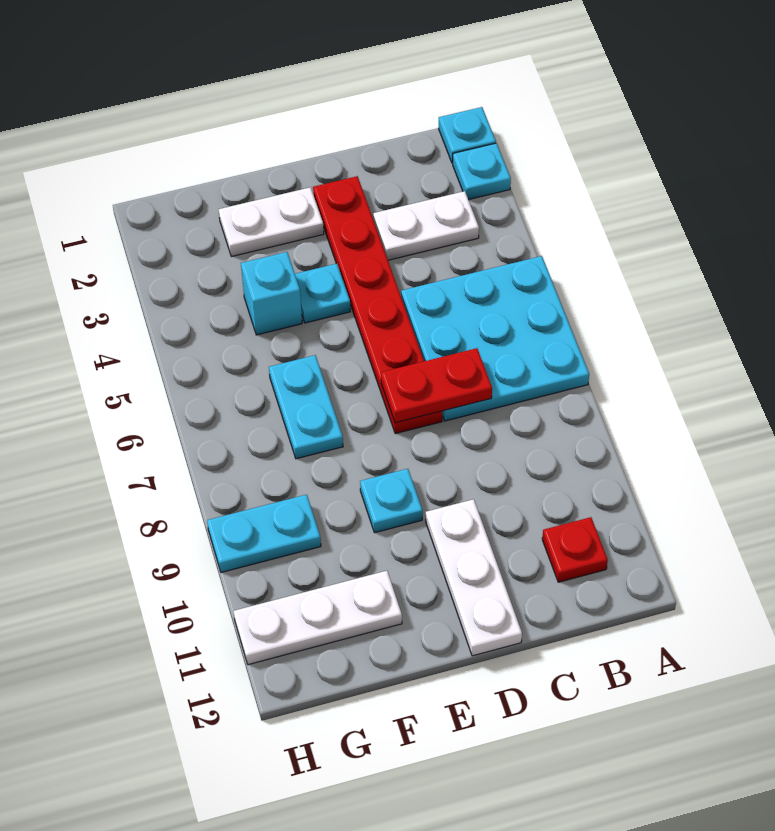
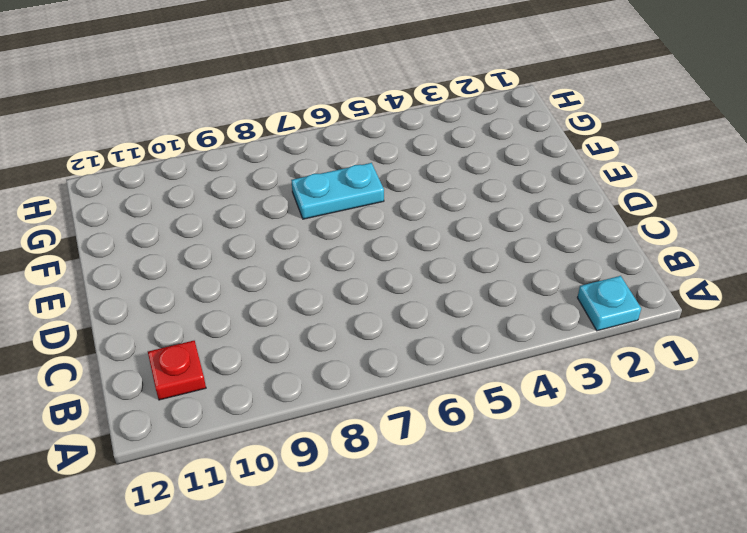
none -> cyan plate A1 level 1
none -> cyan plate A5:C7 level 1
none -> white plate B3:C3 level 1

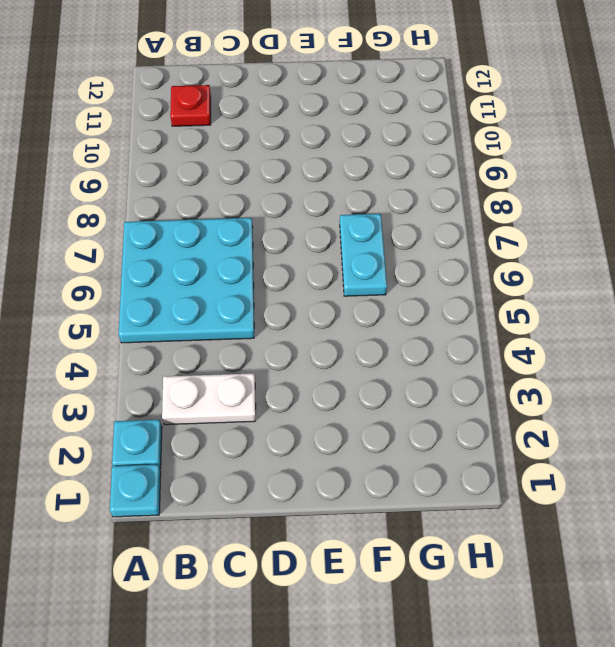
none -> red plate D2:D7 level 1
none -> white plate D10:D12 level 1
none -> white plate E2:F2 level 1

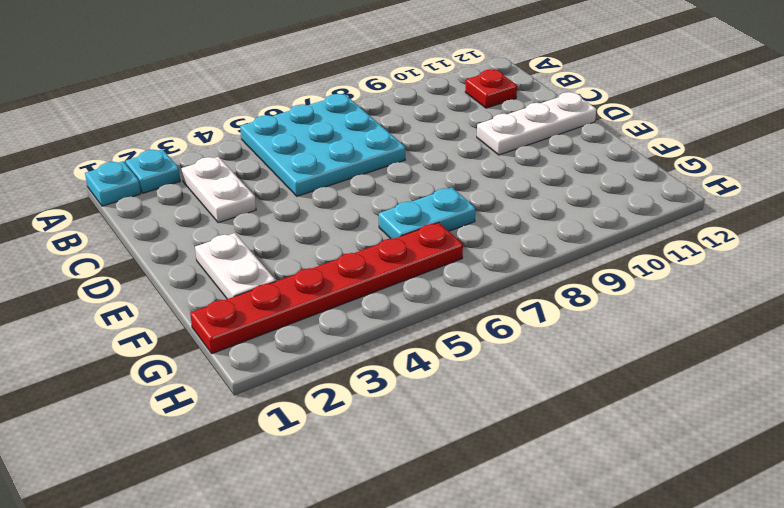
red plate G1:G6 level 1 -> red plate D2:D7 level 1
none -> cyan plate E4 level 1
none -> cyan plate E9 level 1
none -> cyan brick F4 level 1

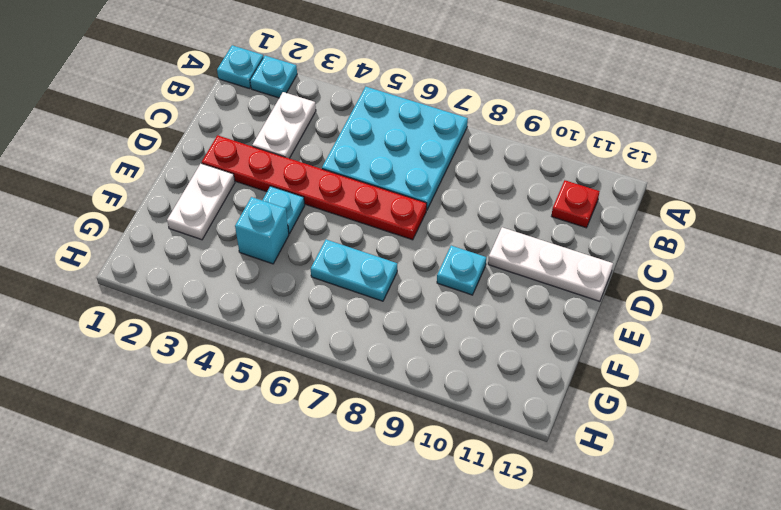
none -> white plate F11:H11 level 1
none -> cyan plate G9:H9 level 1
none -> red plate C7:D7 level 2

